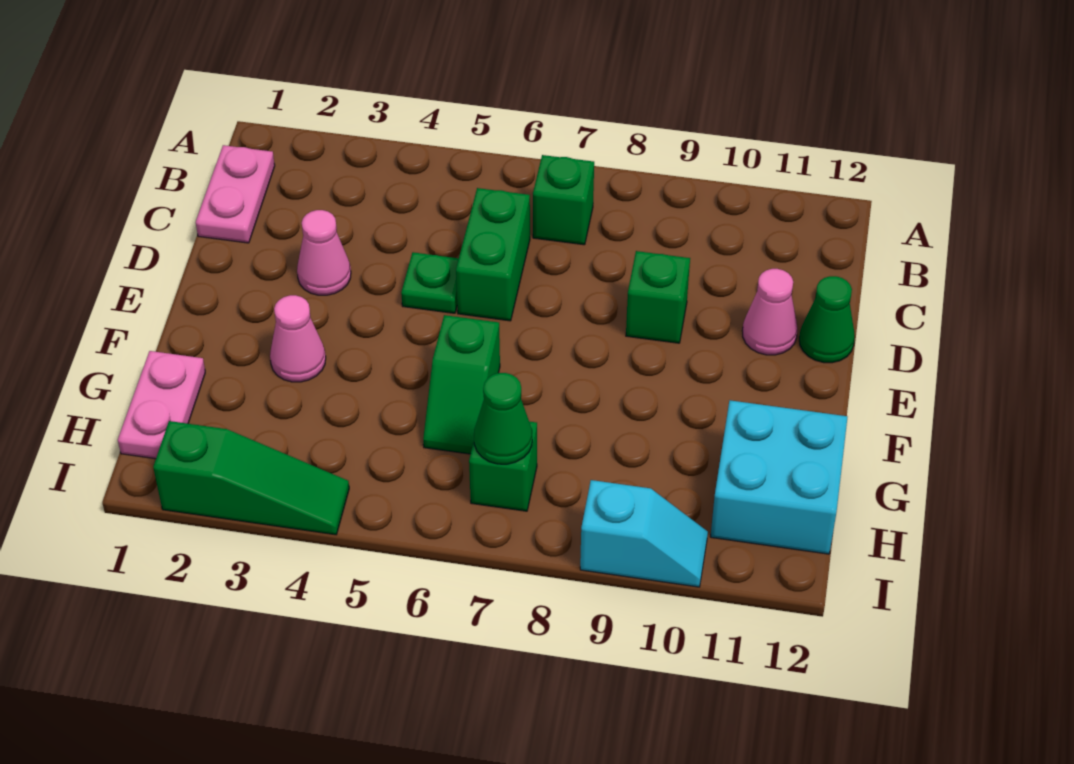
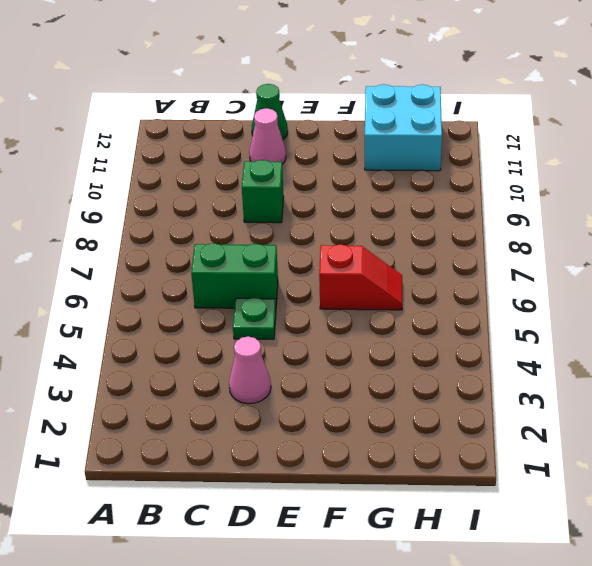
red slope F6:G6 level 1 top F -> green slope F6:G6 level 1 top F
none -> pink plate B1:C1 level 1
none -> green brick B7 level 1
none -> pink cone F3 level 1

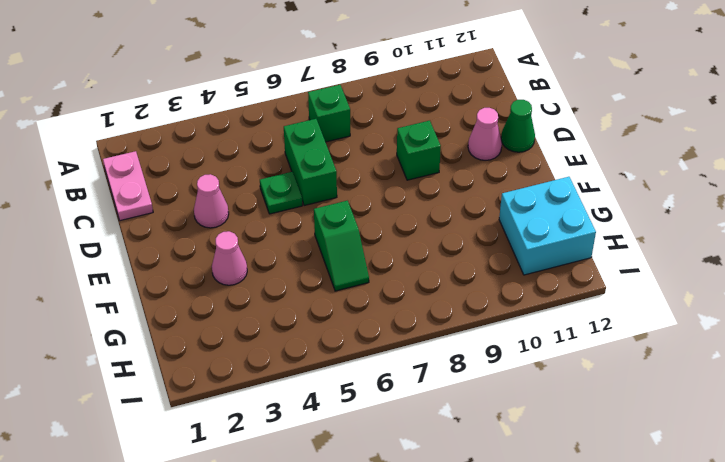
none -> pink plate G1:H1 level 1
none -> green brick H7 level 1
none -> green slope I2:I4 level 1 top 2

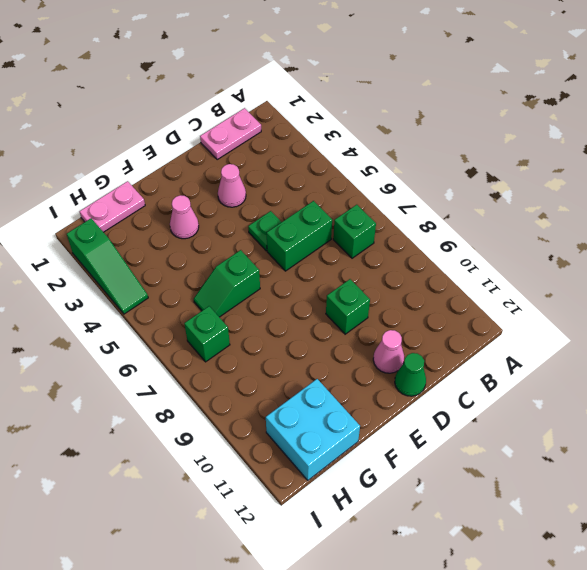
none -> cyan slope I9:I10 level 1 top 9
none -> green cone H7 level 2

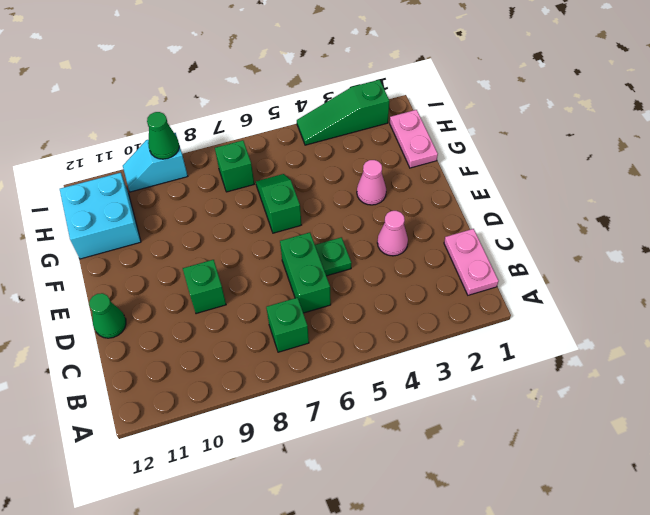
green cone I9 level 2 -> green cone H7 level 2
none -> pink cone D11 level 1

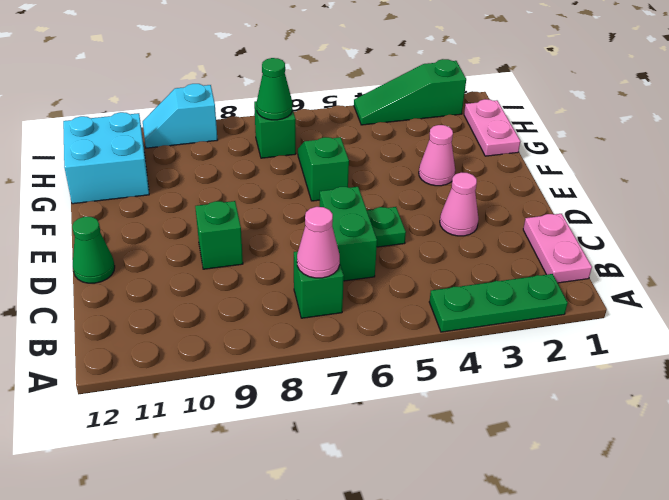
green plate A2:A4 level 1 -> none
pink cone B7 level 2 -> pink cone D11 level 1

